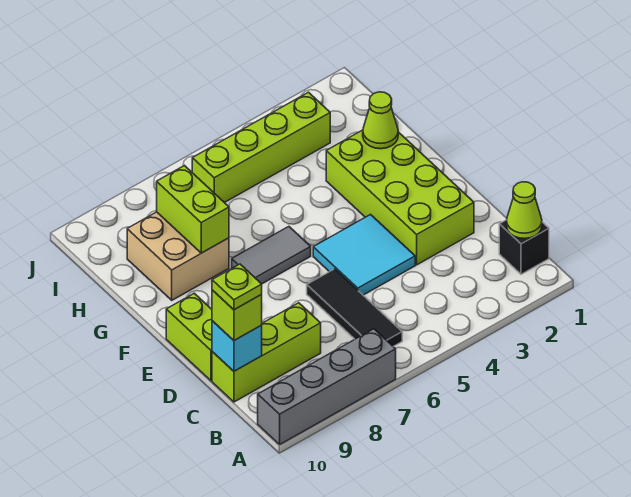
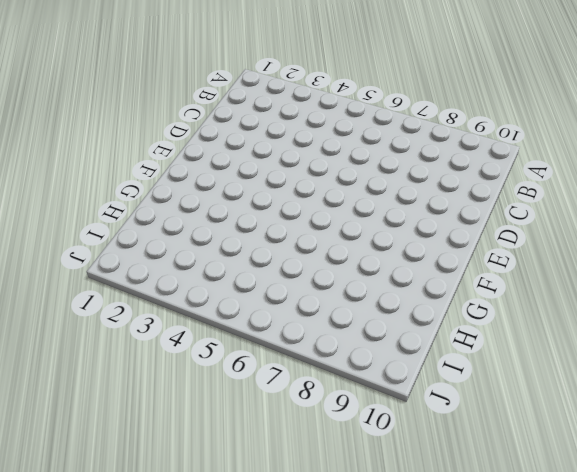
none -> grey brick A7:A10 level 1
none -> black brick B1 level 1
none -> black tile B6:D6 level 1

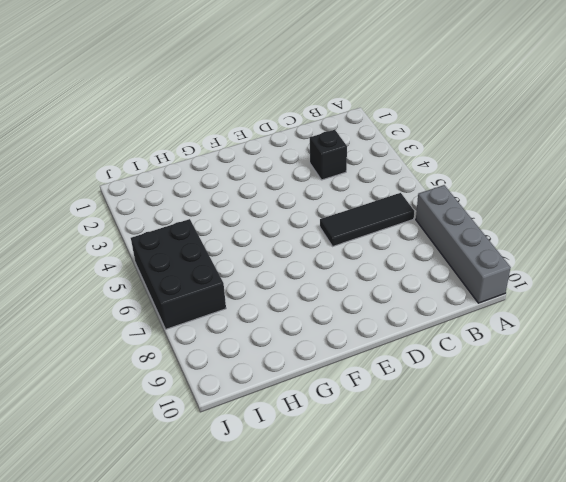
black brick C3 level 1 -> black brick B1 level 1
black brick I5:J7 level 1 -> lime brick I3:I6 level 1
none -> lime brick C8:C10 level 1
none -> lime brick D2:G3 level 1
none -> cyan tile D4:E5 level 1

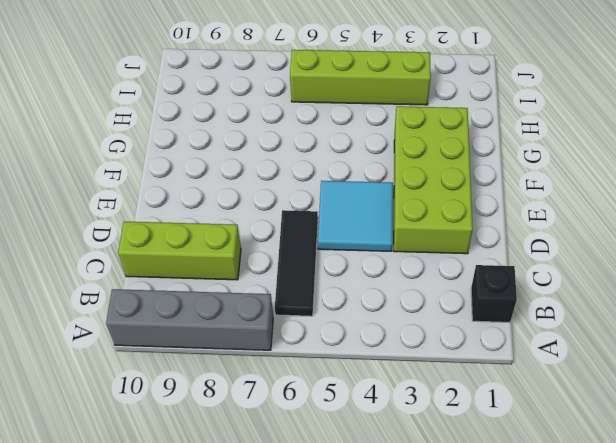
none -> lime brick D10:E10 level 1
none -> grey tile F6:F7 level 1
none -> tan brick G8:H9 level 1

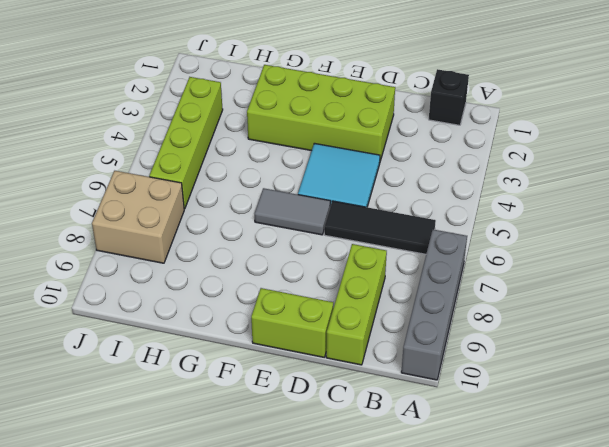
grey tile E6:F6 level 1 -> grey tile F6:F7 level 1
tan brick I7:J8 level 1 -> tan brick G8:H9 level 1
none -> lime cone B1 level 2
none -> cyan brick C10 level 2
none -> lime cone G2 level 2

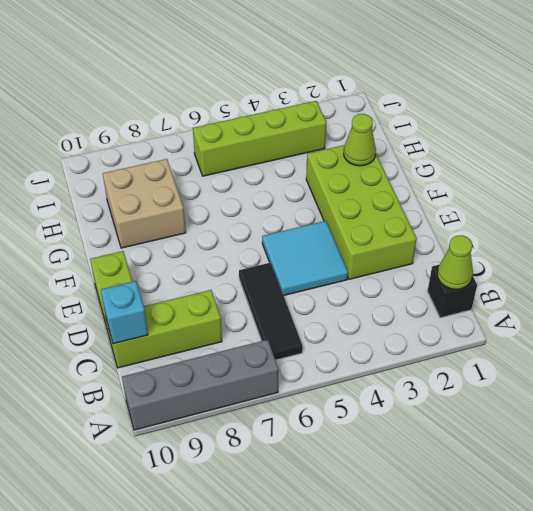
none -> grey tile F6:F7 level 1
none -> lime brick G8:H8 level 2
none -> lime brick C10 level 3

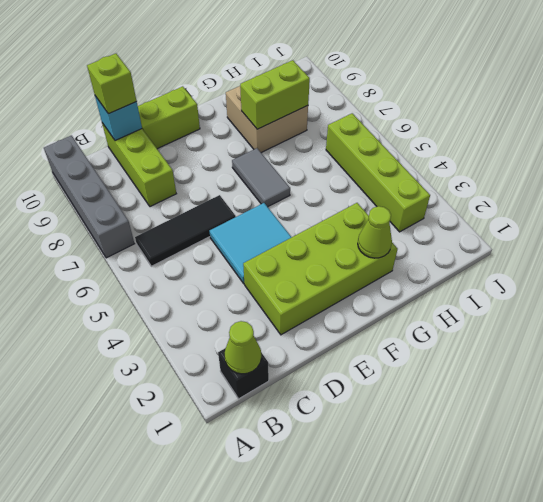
none -> lime plate C10 level 4

